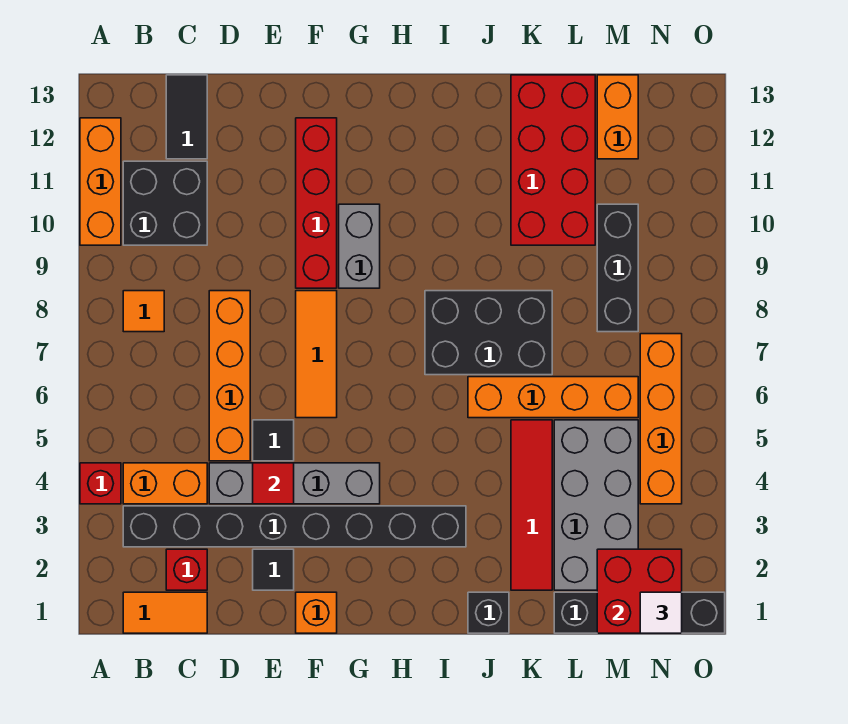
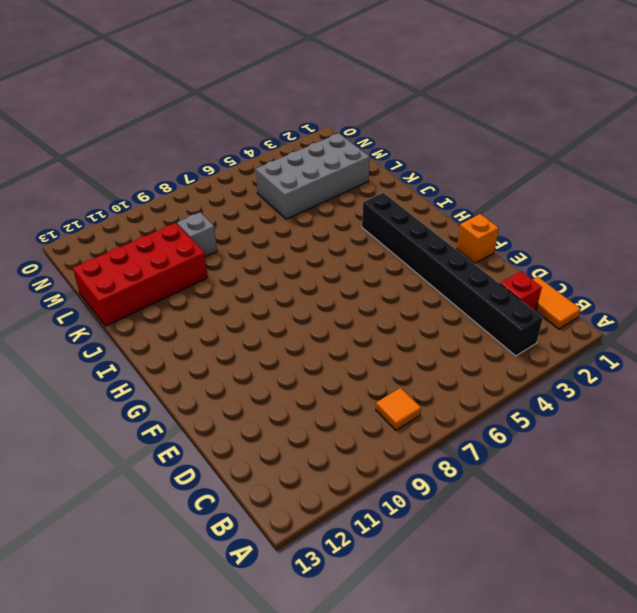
grey brick L9 level 1 -> none
none -> red brick A4 level 1
none -> orange brick A10:A12 level 1
none -> orange brick B4:C4 level 1
none -> black brick B10:C11 level 1

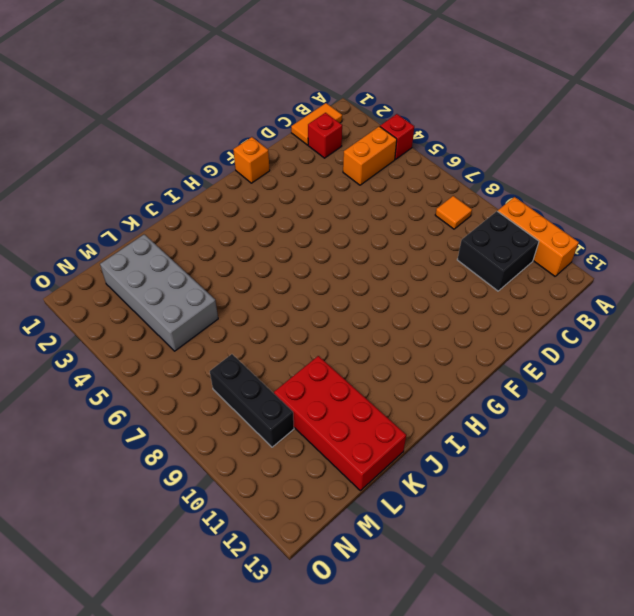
none -> black brick B3:I3 level 1
none -> black tile C12:C13 level 1
none -> grey brick D4:G4 level 1
none -> orange brick D5:D8 level 1

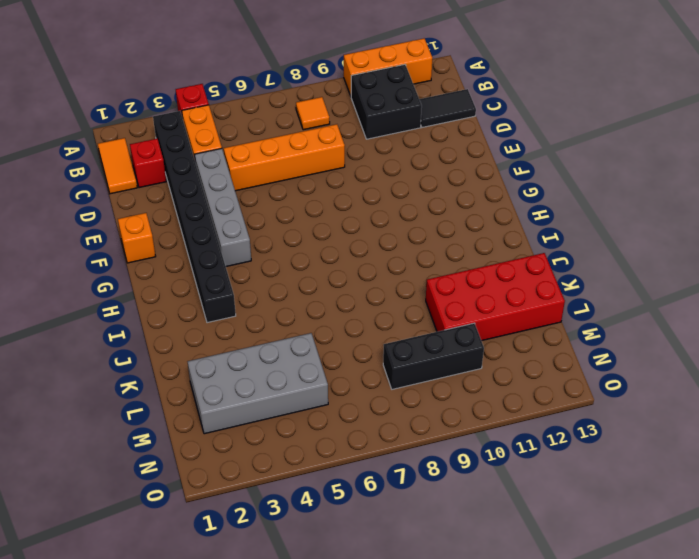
none -> black tile E2 level 1
none -> black tile E5 level 1
none -> orange tile F6:F8 level 1
none -> red brick F9:F12 level 1

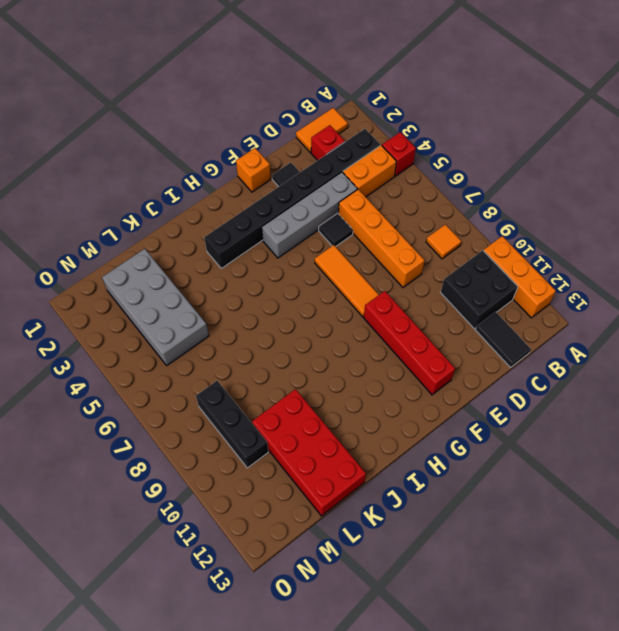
none -> grey brick G9:G10 level 1
none -> black brick I7:K8 level 1
none -> black brick J1 level 1
none -> orange brick J6:M6 level 1

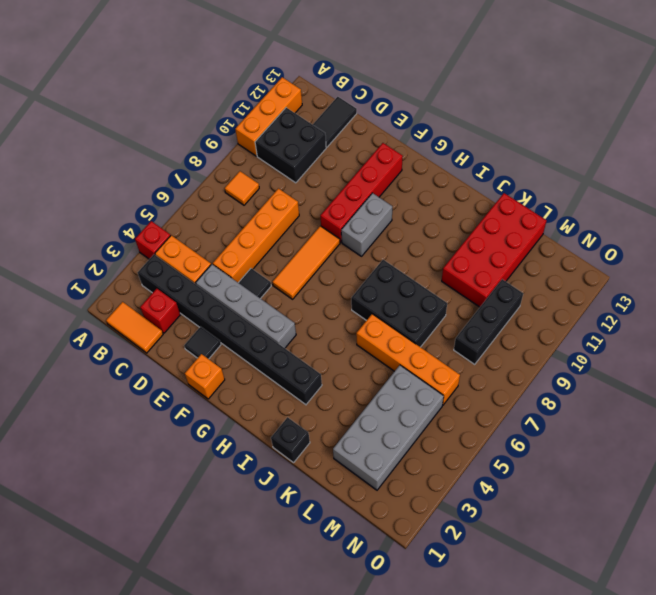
none -> red tile K2:K5 level 1
none -> black brick L1:O1 level 1
none -> orange brick M12:M13 level 1
none -> orange brick N4:N7 level 1

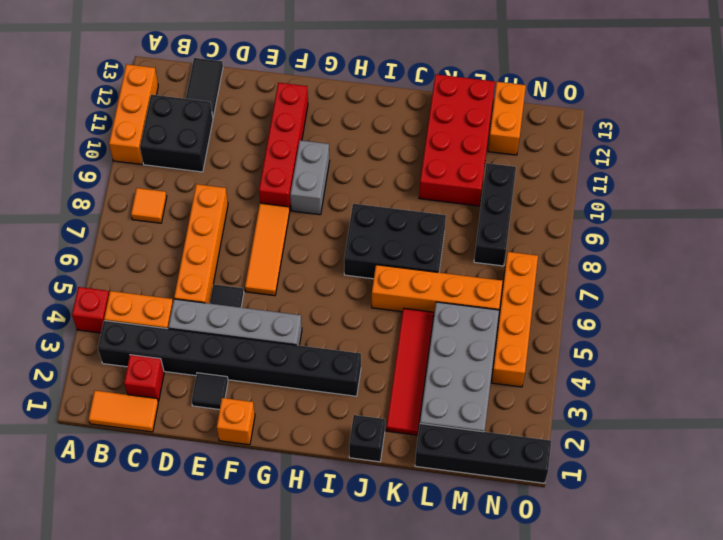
none -> red tile E4 level 2
none -> red brick M1:N2 level 2
none -> white tile N1 level 3

